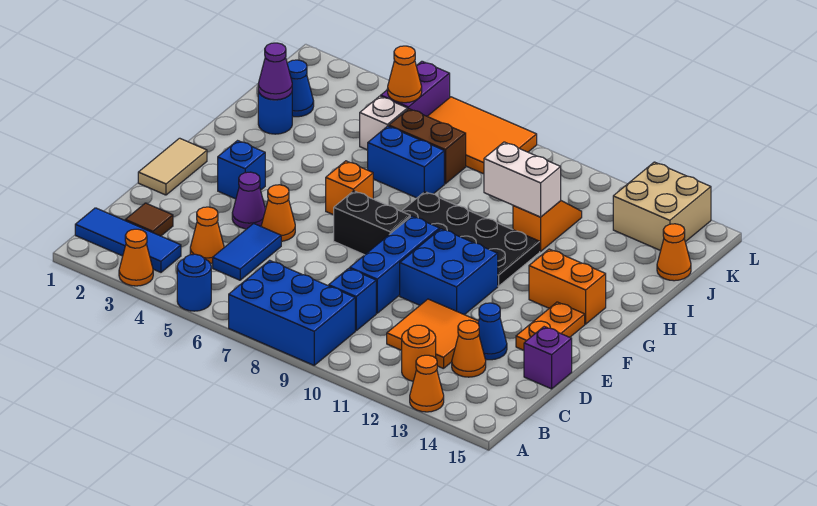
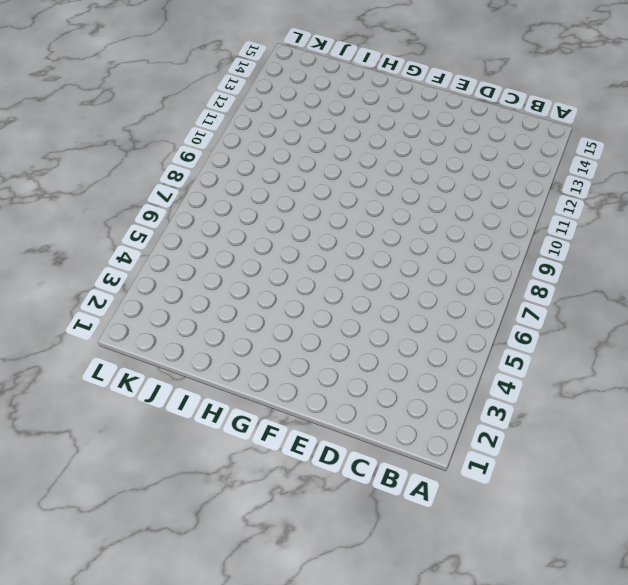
none -> orange cone A3 level 1
none -> blue round brick A5 level 1
none -> blue brick A7:B9 level 1
none -> orange cone A13 level 1

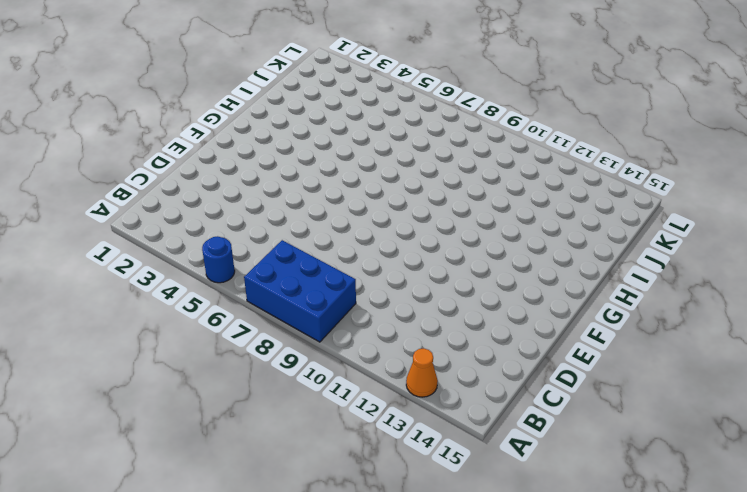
none -> orange cone A3 level 1
none -> blue tile B1:B3 level 1
none -> orange round brick B12 level 1
none -> brown tile C2 level 1

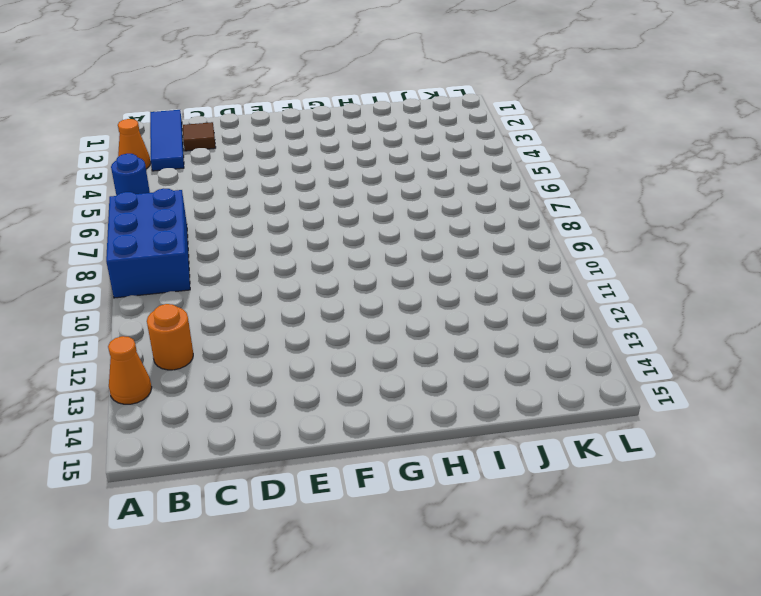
none -> orange cone C4 level 1
none -> blue tile C5:D5 level 1
none -> blue brick C9 level 1
none -> orange tile C11:D12 level 1

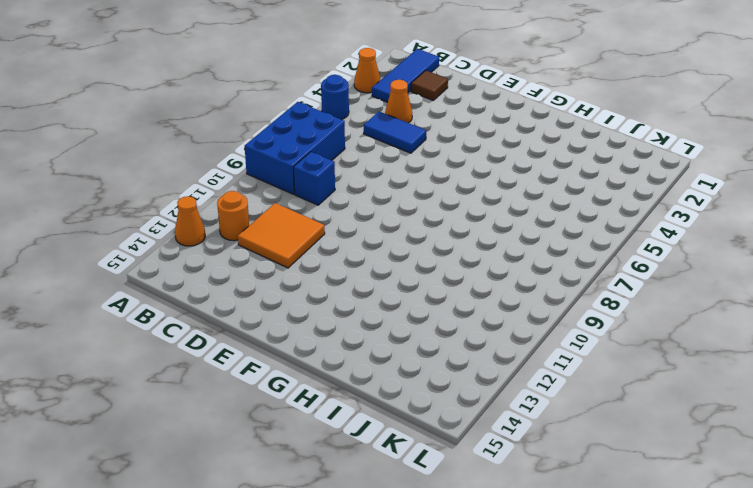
none -> orange cone C13 level 1
none -> blue brick D9:F9 level 1
none -> blue cone D13 level 1
none -> purple brick D15 level 1

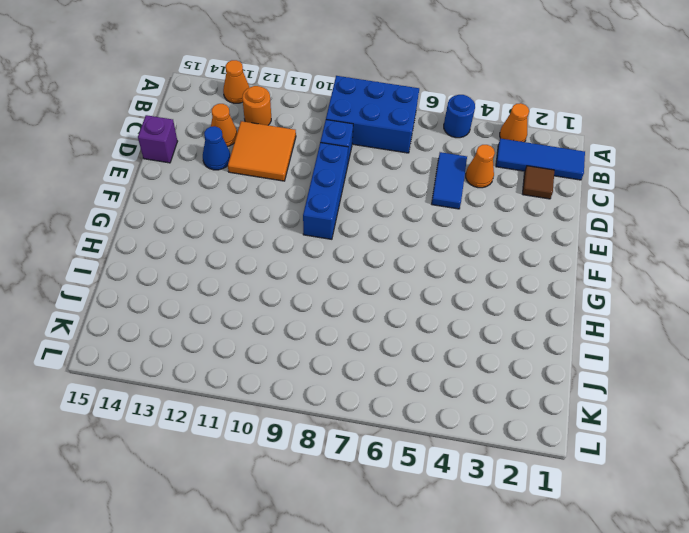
none -> tan tile E1:F1 level 1
none -> purple cone E4 level 1
none -> orange cone E5 level 1
none -> blue brick E10:F11 level 1

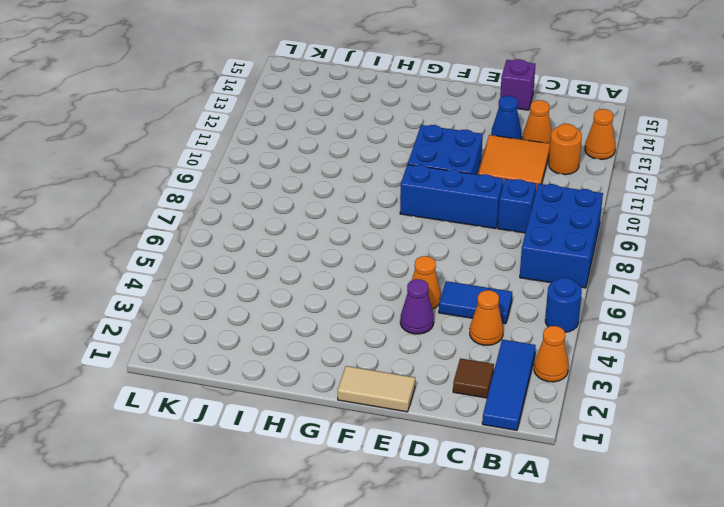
none -> orange plate E14:F14 level 1
none -> blue brick F3 level 1
none -> black brick F7:F8 level 1
none -> orange brick G6 level 1

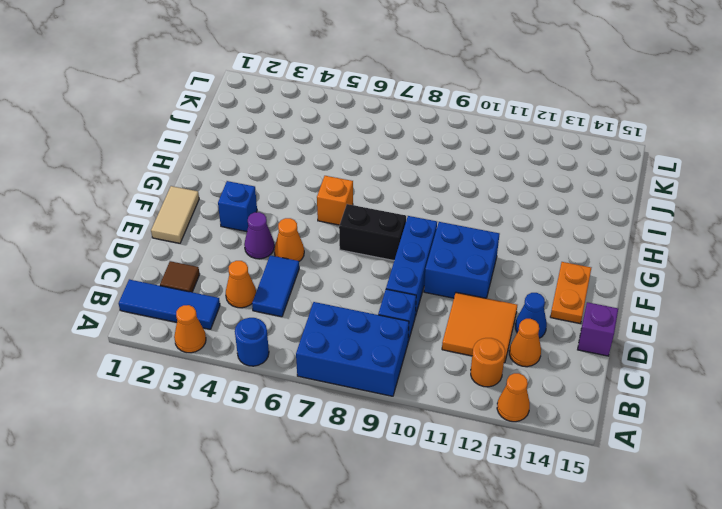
none -> black plate G8:H11 level 1
none -> orange brick G13:G14 level 1
none -> blue round brick I2 level 1
none -> blue brick I6:I7 level 1

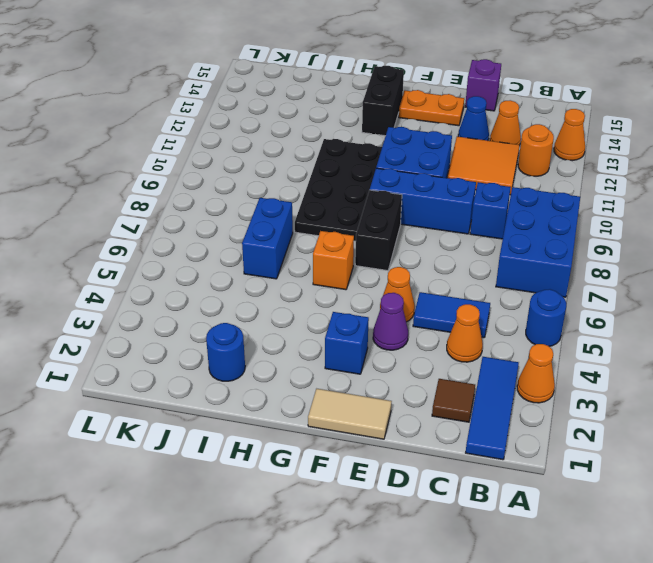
black brick G13:G14 level 1 -> orange brick G13:G14 level 1
none -> orange slope I11:J11 level 1 top I
none -> blue cone J2 level 1
none -> white brick J5 level 1
none -> brown brick J6:J7 level 1

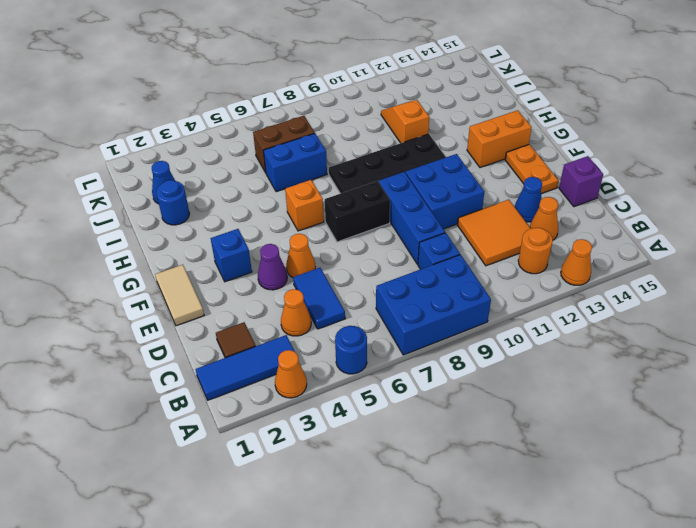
none -> white brick J5 level 1
none -> orange cone J15 level 1
none -> purple brick K5:L5 level 1
none -> orange tile K6:L8 level 1

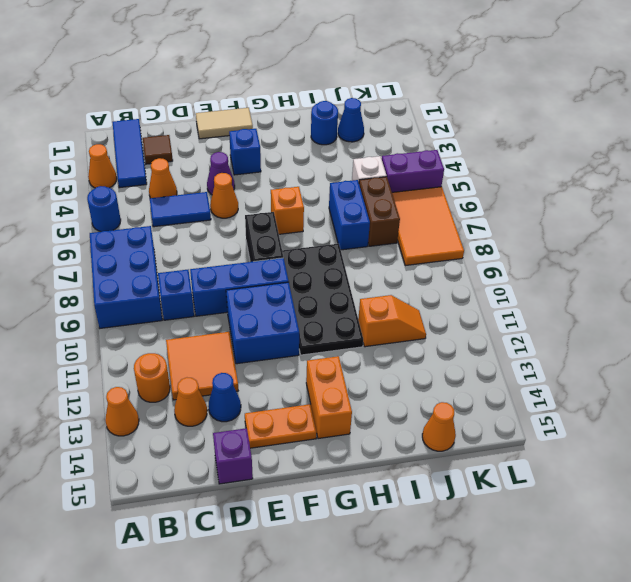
none -> tan brick K13:L14 level 1
none -> purple cone I2 level 2
none -> white brick I10:I11 level 2
none -> orange cone K5 level 2

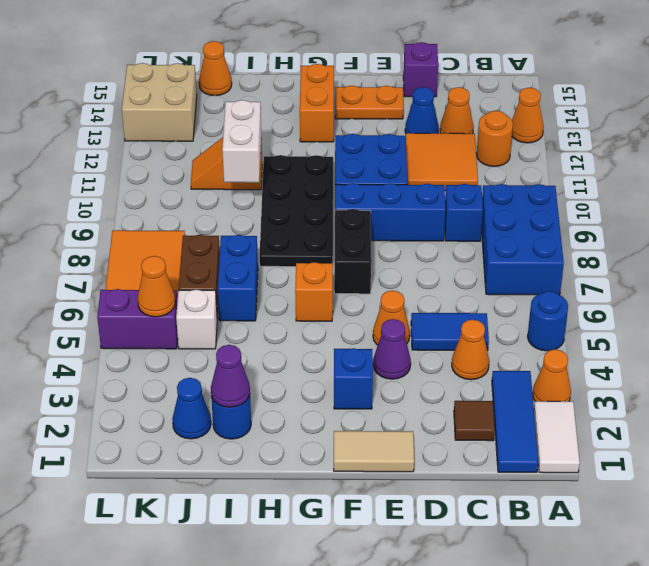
white tile A1:A2 level 1 -> none

